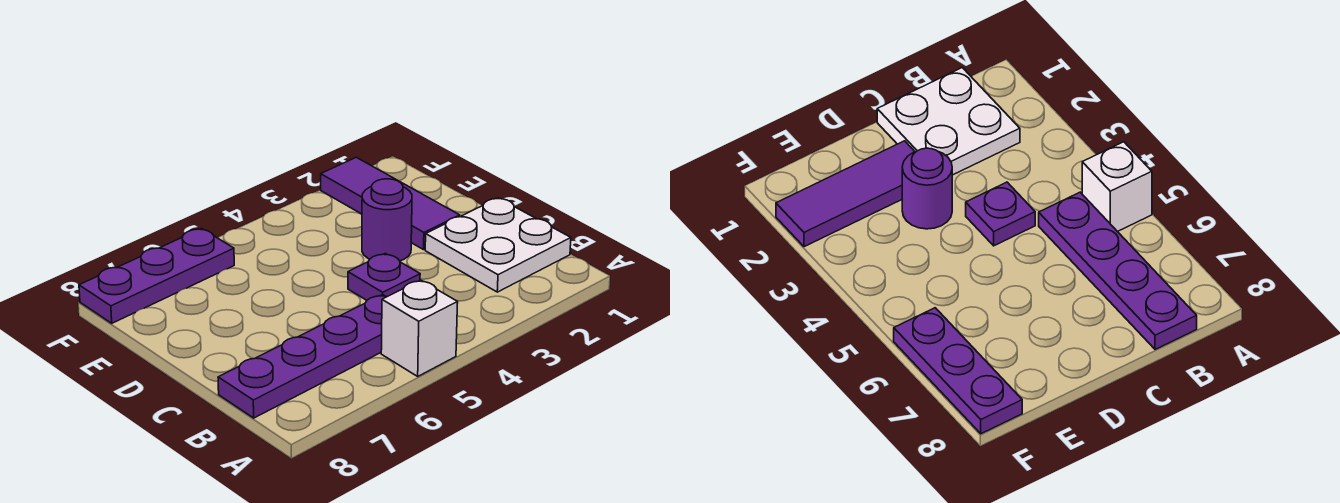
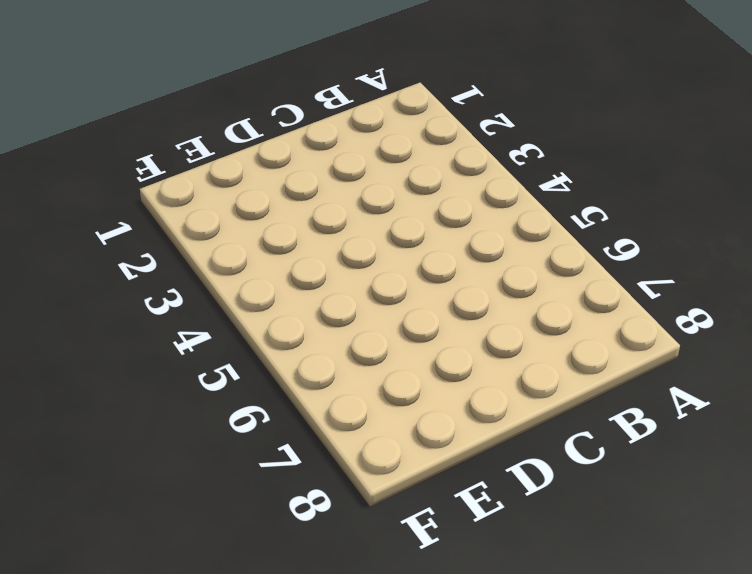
none -> white brick A5 level 1
none -> white plate B1:C2 level 1

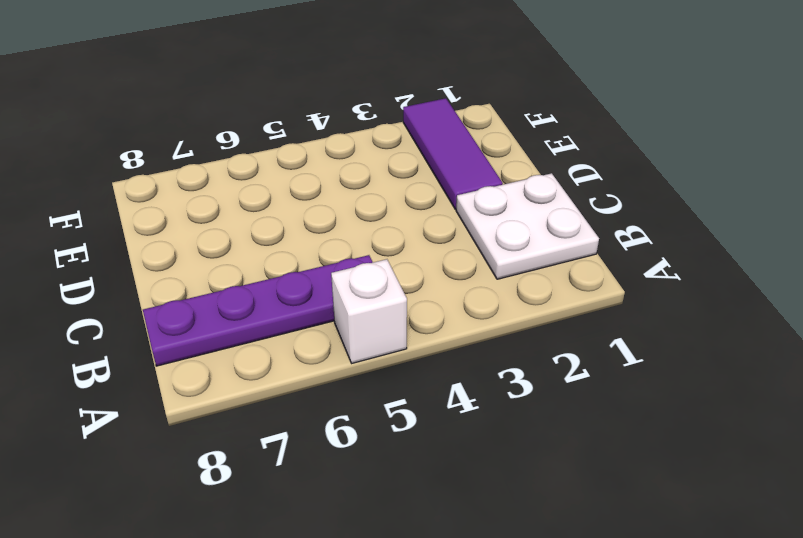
none -> purple plate C4 level 1
none -> purple round brick D3 level 1

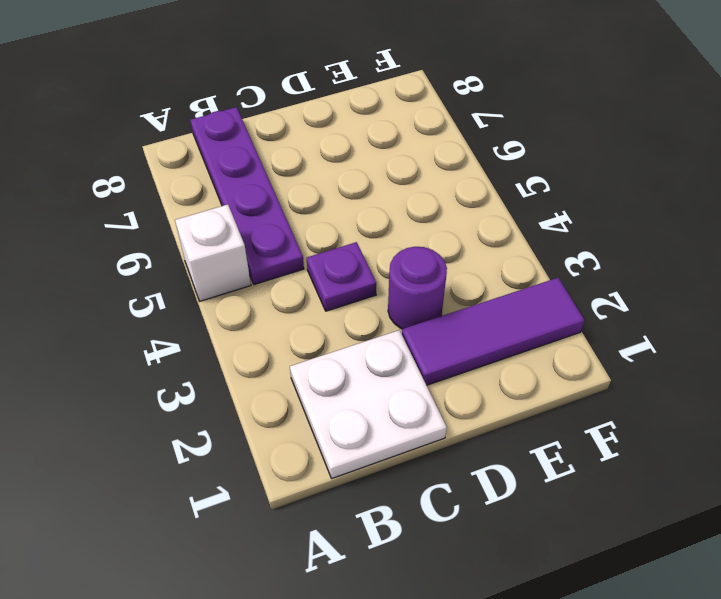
none -> purple plate F6:F8 level 1

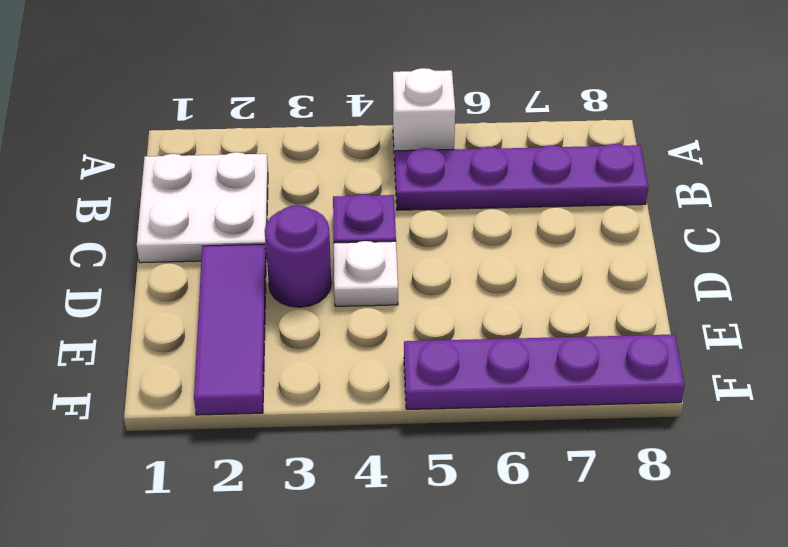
white plate D4 level 1 -> none
purple plate F5:F8 level 1 -> purple plate F6:F8 level 1

